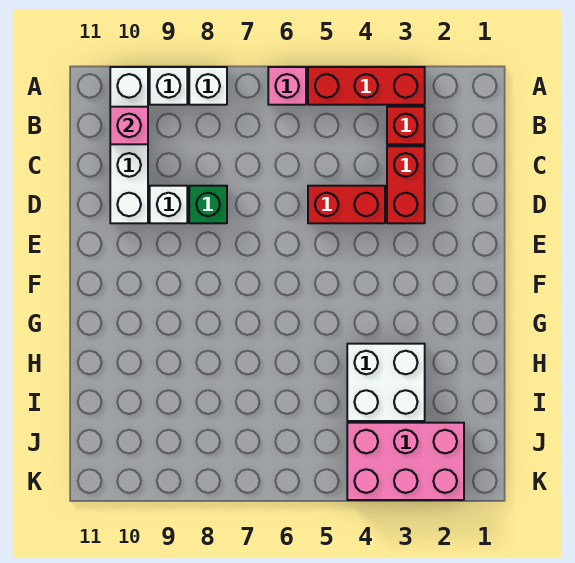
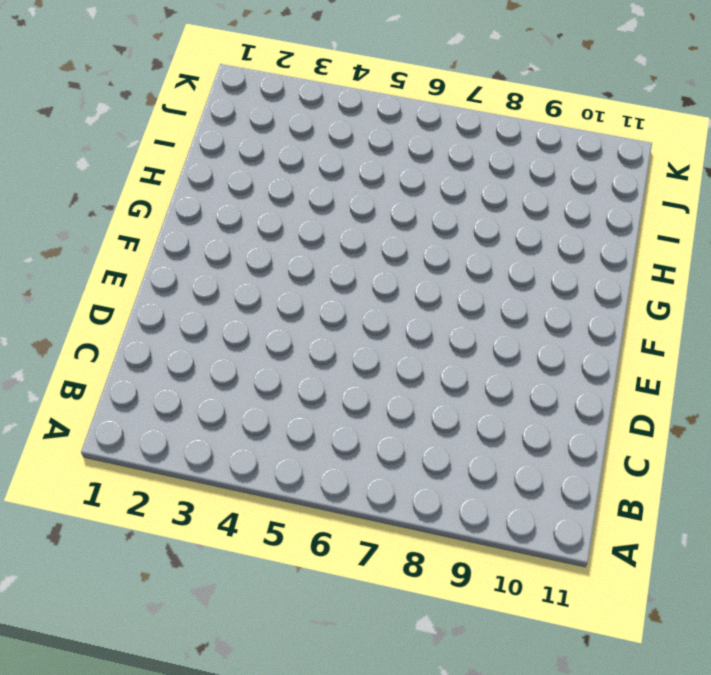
none -> red brick A3:A5 level 1
none -> pink brick A6 level 1
none -> white brick A8 level 1

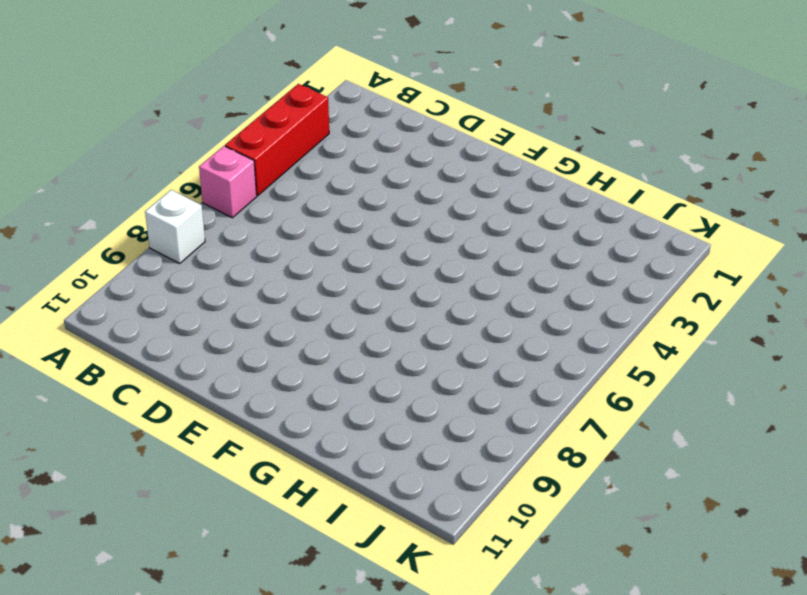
none -> white brick A9 level 1
none -> white brick A10:D10 level 1
none -> red brick B3 level 1

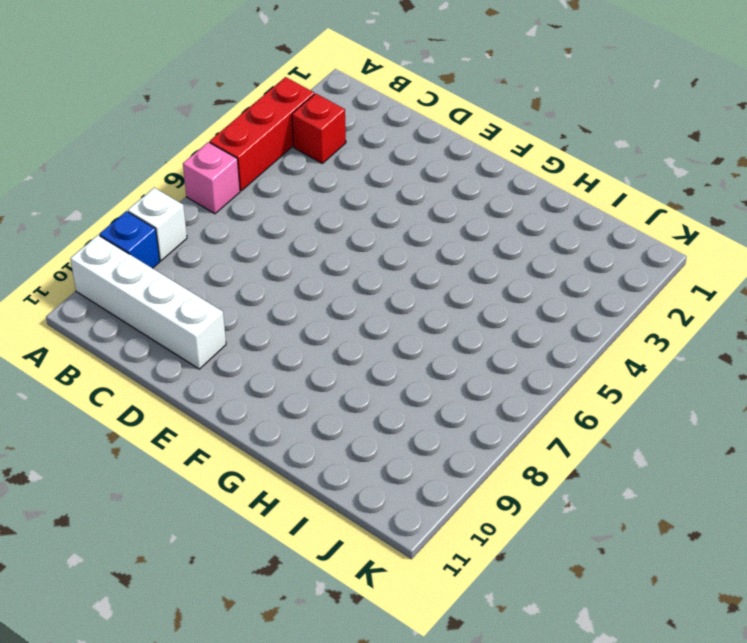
blue brick A9 level 1 -> white brick A9 level 1
none -> red brick C3:D3 level 1
none -> red brick D4:D5 level 1
none -> green brick D8 level 1

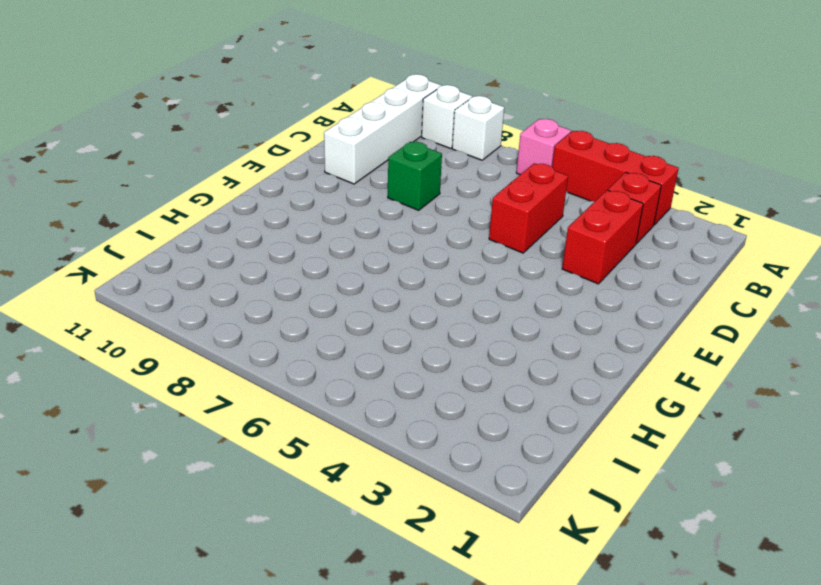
red brick C5:D5 level 1 -> red brick D4:D5 level 1
none -> white brick D9 level 1
none -> white brick H3:I4 level 1
none -> pink brick J2:K4 level 1

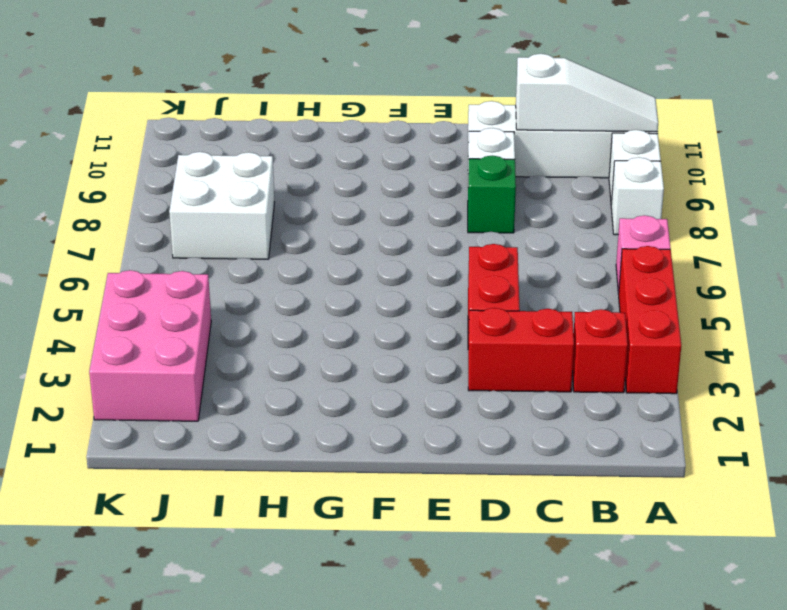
white slope A10:C10 level 2 top C -> pink brick B10 level 2
white brick I7:J8 level 1 -> white brick H3:I4 level 1

